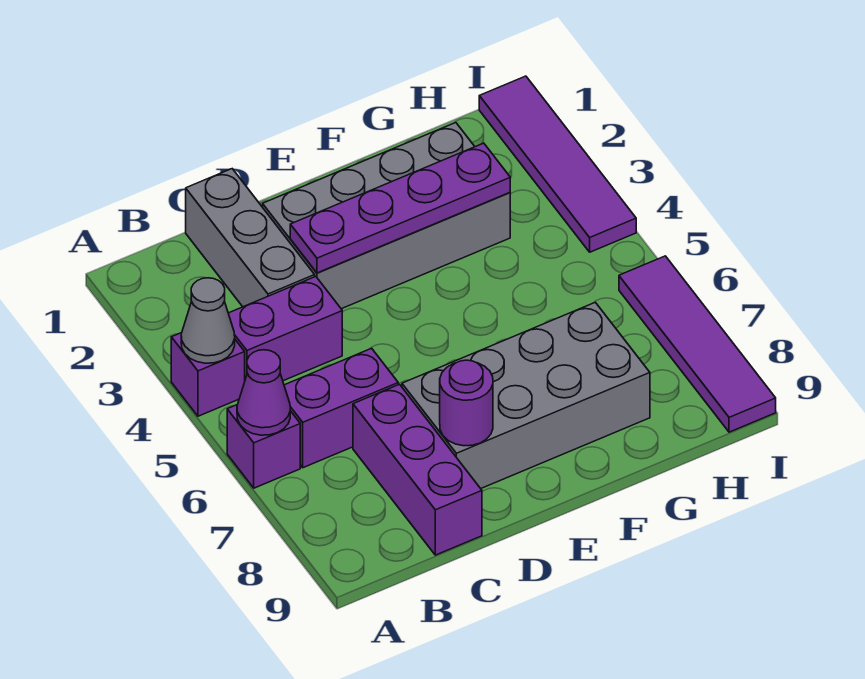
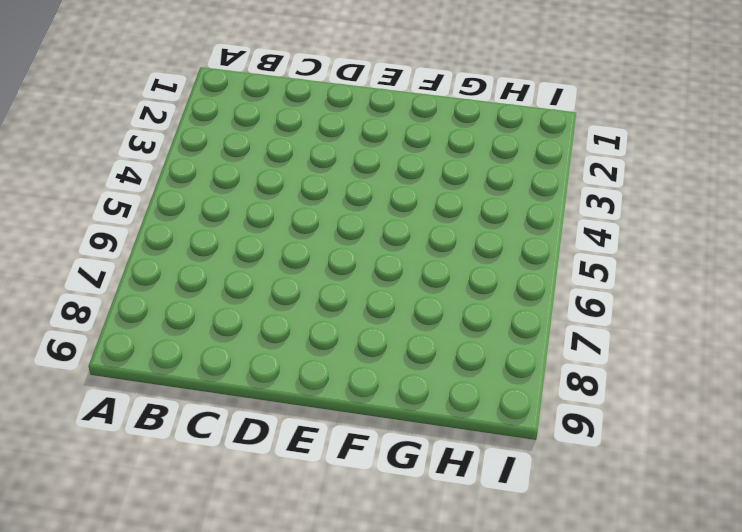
none -> purple brick A4 level 1
none -> purple brick A6 level 1
none -> purple brick B4:C4 level 1

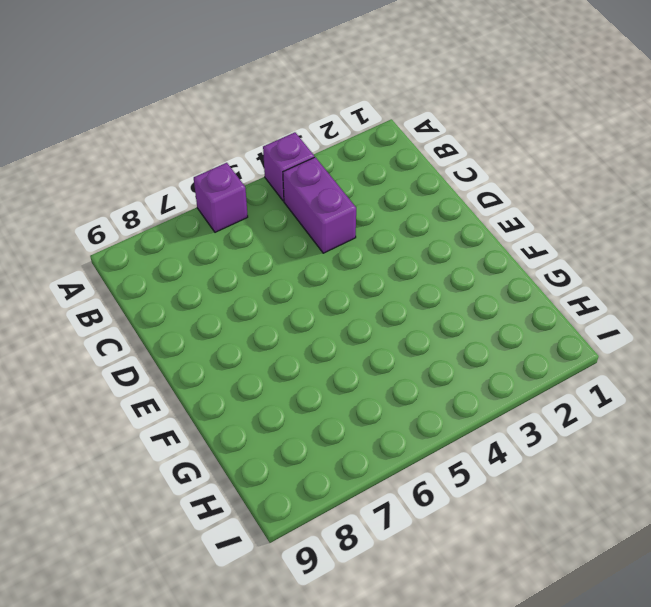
none -> purple brick B6:C6 level 1
none -> grey brick C1:C3 level 1
none -> purple brick C7:C9 level 1

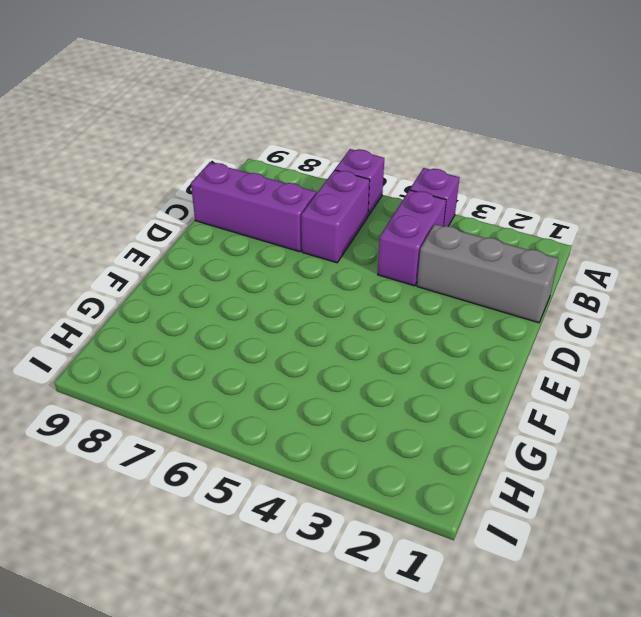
none -> grey brick D2:G3 level 1
none -> grey brick D7:G8 level 1
none -> purple tile I1:I4 level 1

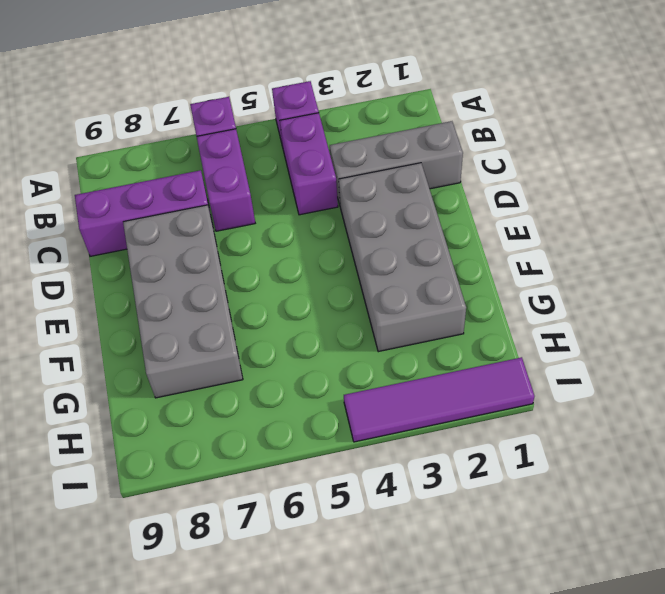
none -> purple tile I6:I9 level 1
none -> grey cone A4 level 2
none -> purple cone A6 level 2

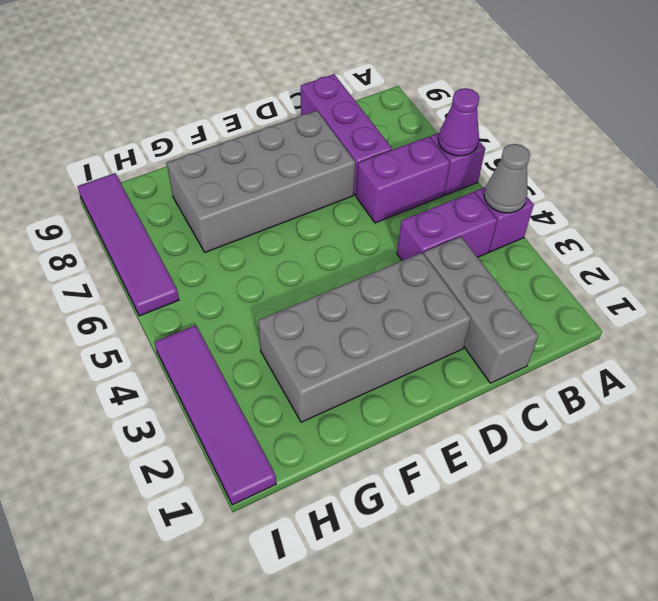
none -> purple plate D3:G3 level 2
none -> purple round brick D8 level 2

